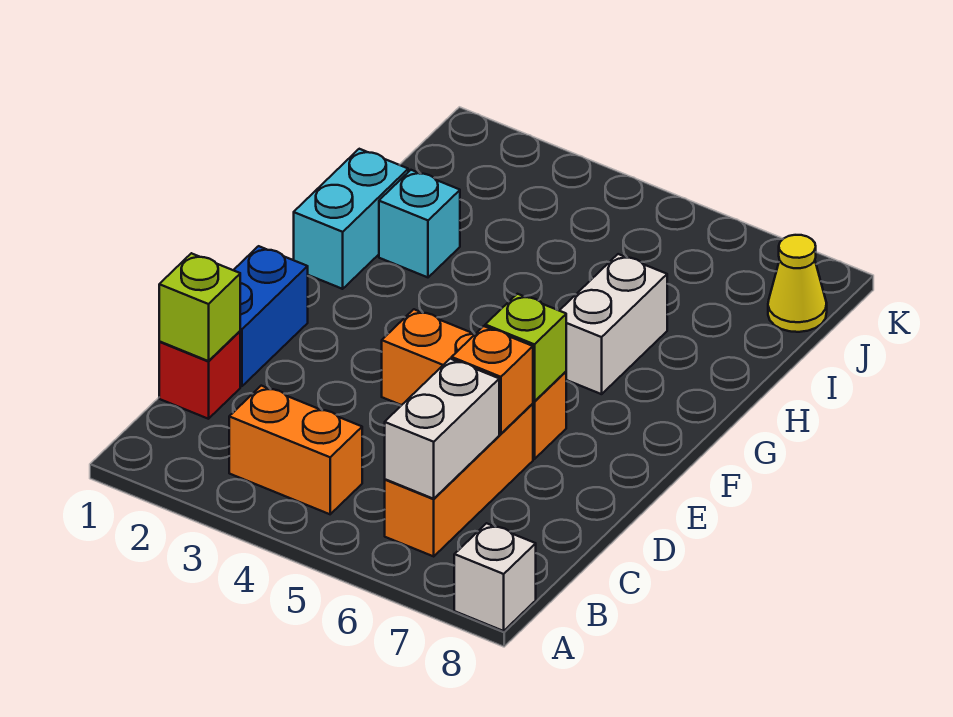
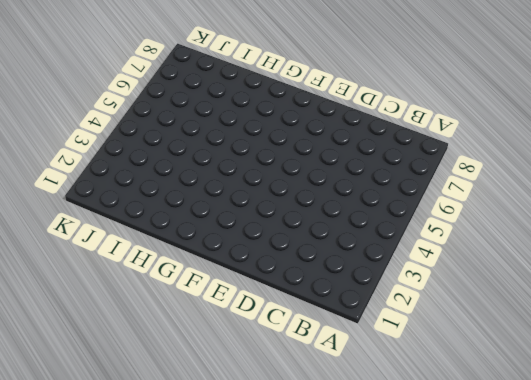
none -> white brick A8 level 1
none -> orange brick B3:B4 level 1
none -> orange brick B6:D6 level 1

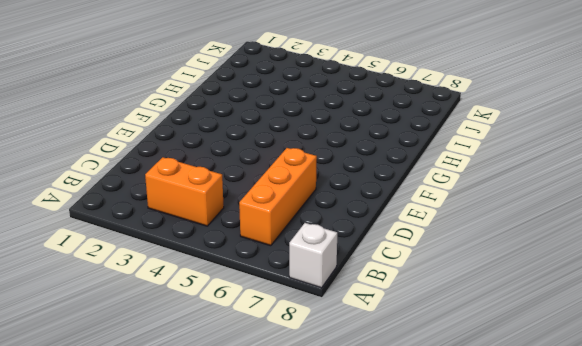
none -> red brick C1 level 1
none -> blue brick D1:E1 level 1
none -> orange brick E4:E6 level 1

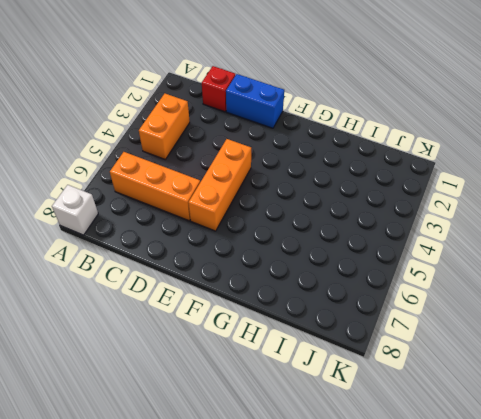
none -> cyan brick G1:H1 level 1
none -> white brick G6:H6 level 1
none -> cyan brick H2 level 1

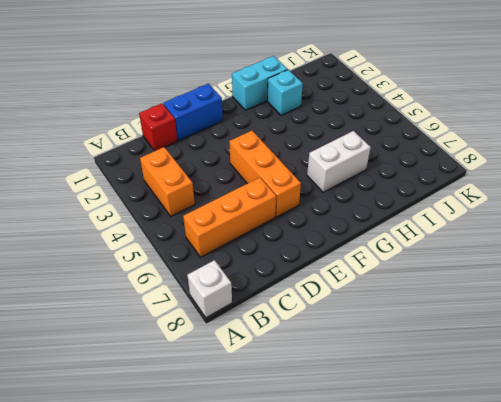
none -> yellow cone J8 level 1
none -> white brick B6:C6 level 2
none -> lime brick C1 level 2

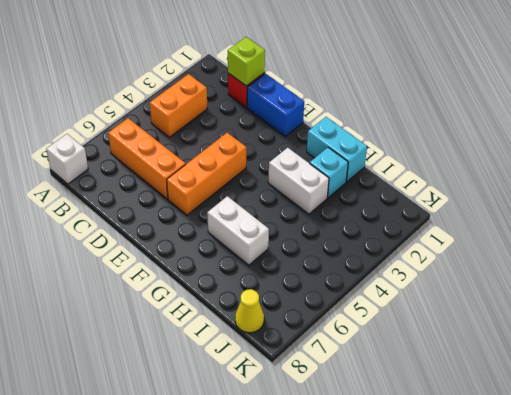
white brick G3:H3 level 1 -> white brick B6:C6 level 2
none -> orange brick D6 level 2
none -> lime brick E6 level 2

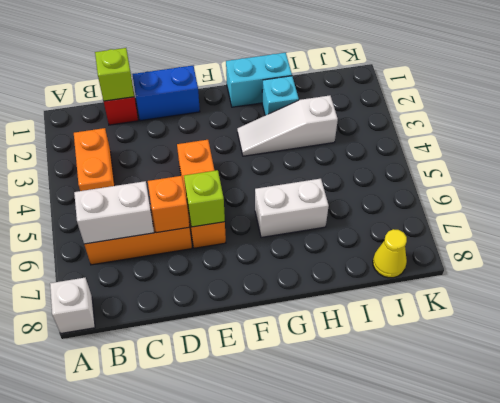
white slope G3:I3 level 1 top I -> none

